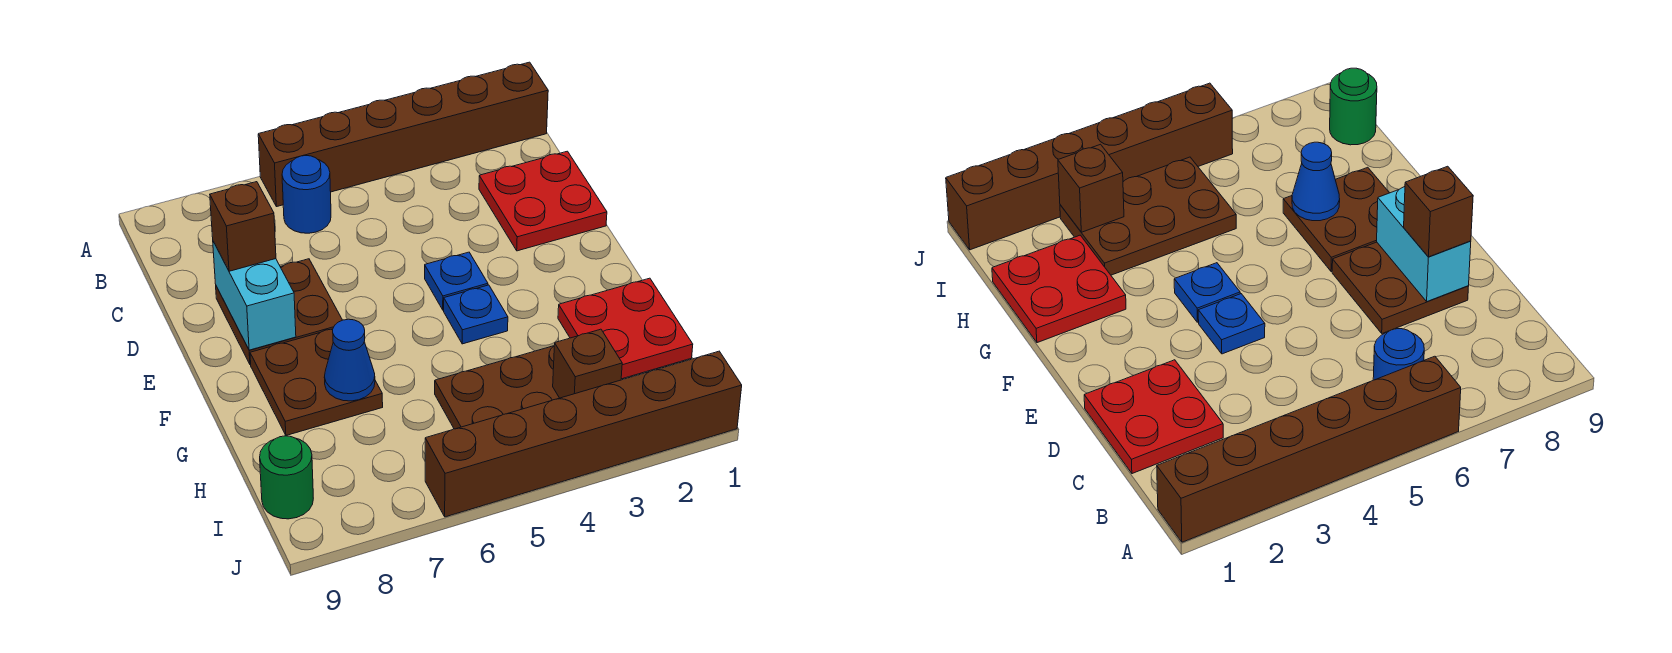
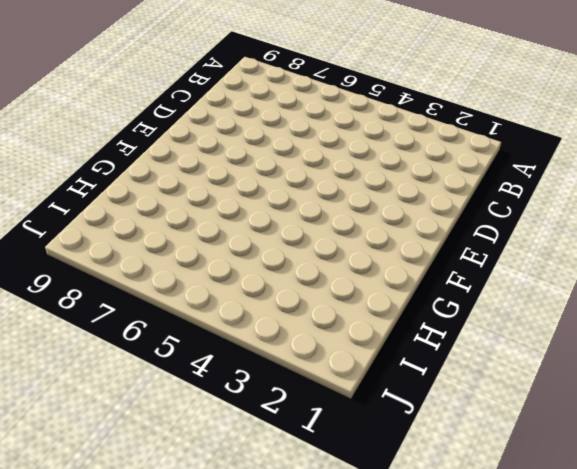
none -> brown brick A1:A6 level 1
none -> blue round brick B6 level 1
none -> red plate C1:D2 level 1

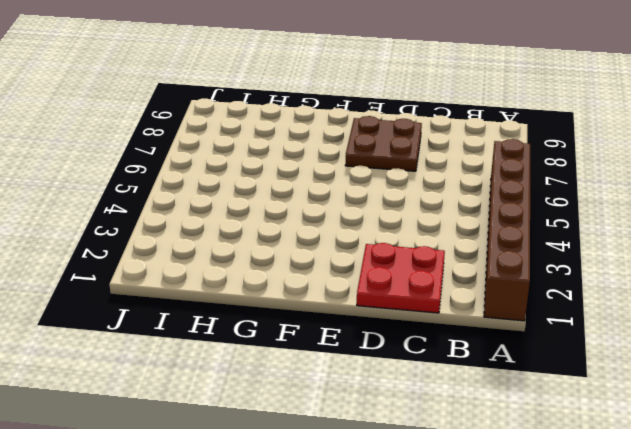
none -> blue round brick B6 level 1
none -> blue plate E4 level 1
none -> blue plate F4 level 1

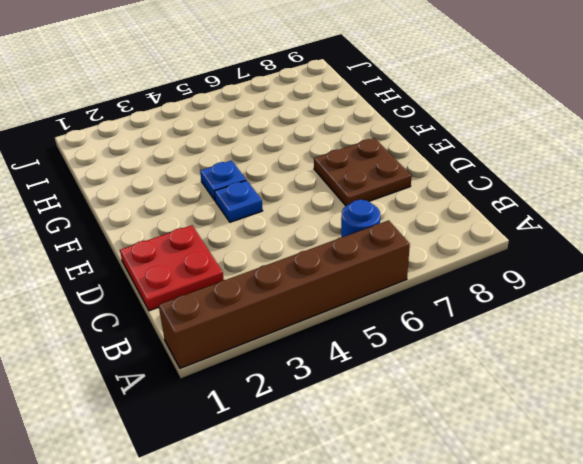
none -> brown plate F7:G8 level 1
none -> red plate G1:H2 level 1
none -> brown plate H3:I5 level 1

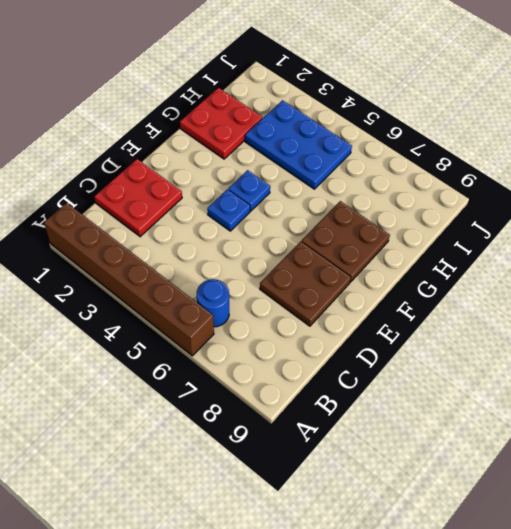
blue plate H3:I5 level 1 -> brown plate H3:I5 level 1
none -> green round brick I9 level 1
none -> brown brick J1:J6 level 1
none -> cyan brick D8:E8 level 2

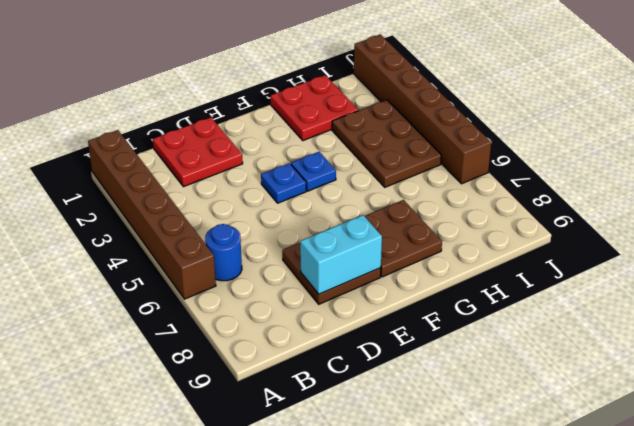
none -> green round brick I9 level 1
none -> blue cone G7 level 2
none -> brown brick I3 level 2

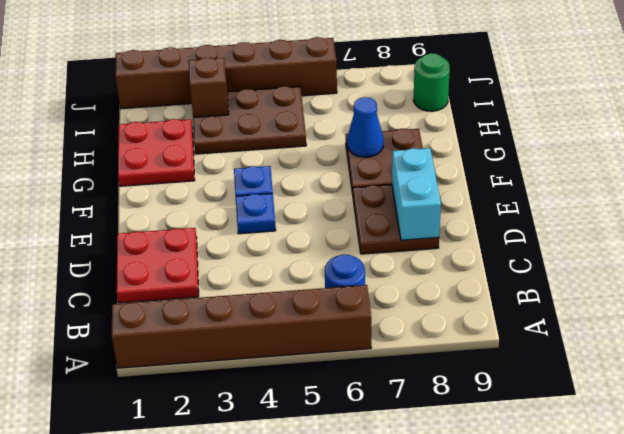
none -> brown brick D8 level 3

